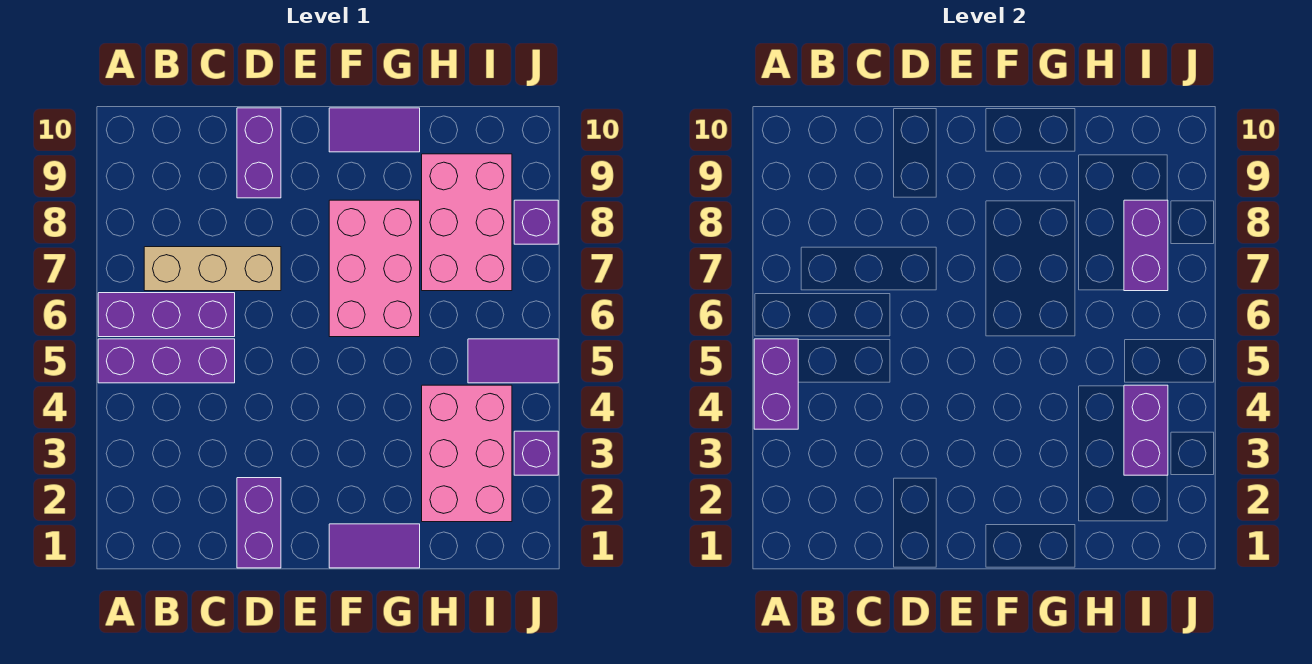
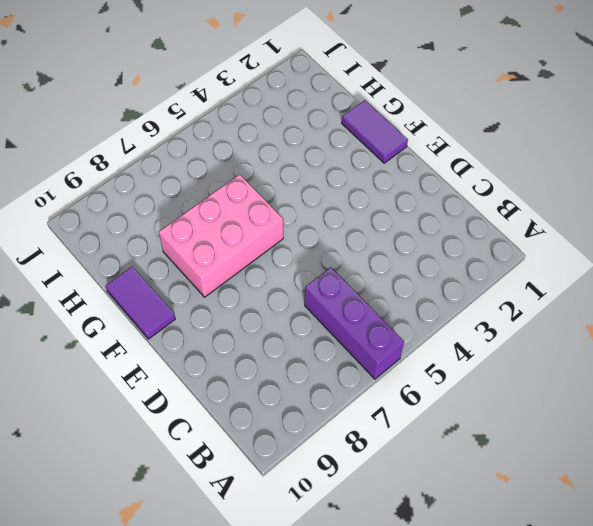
none -> purple brick A5:C5 level 1
none -> tan brick B7:D7 level 1
none -> purple brick D1:D2 level 1

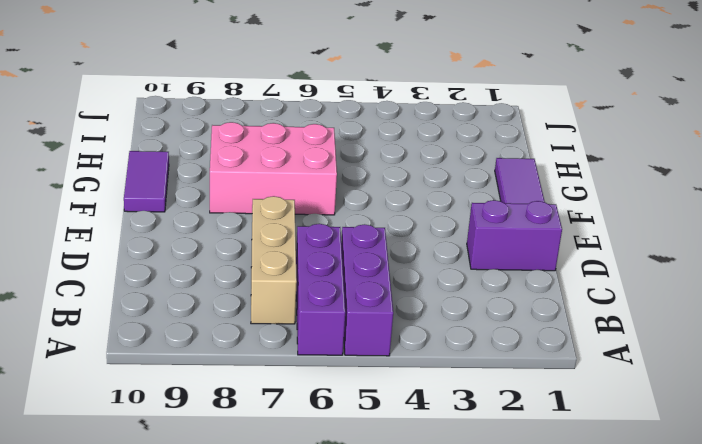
none -> purple brick D9:D10 level 1
none -> pink brick H2:I4 level 1
none -> pink brick H7:I9 level 1

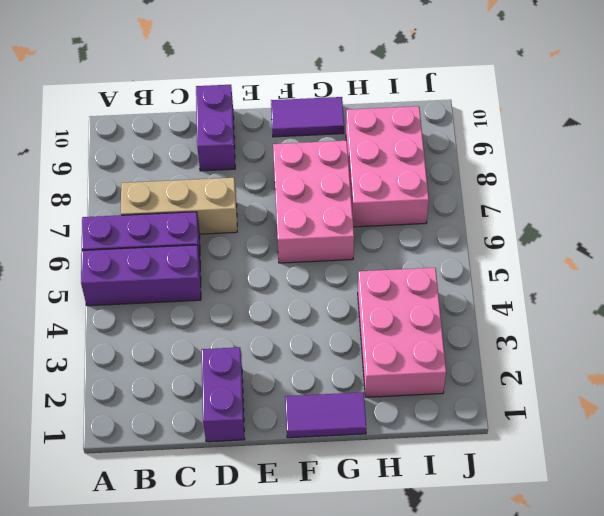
none -> purple tile I5:J5 level 1
none -> purple brick J3 level 1
none -> purple brick J8 level 1

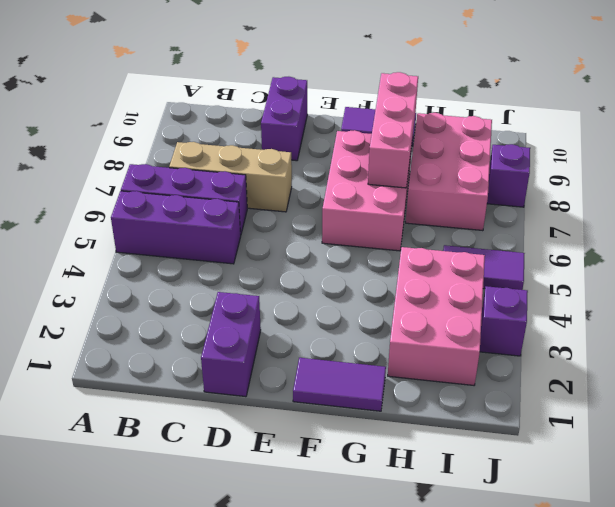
pink brick G7:G9 level 2 -> none
none -> purple brick A4:A5 level 2
none -> purple brick I3:I4 level 2
none -> purple brick I7:I8 level 2

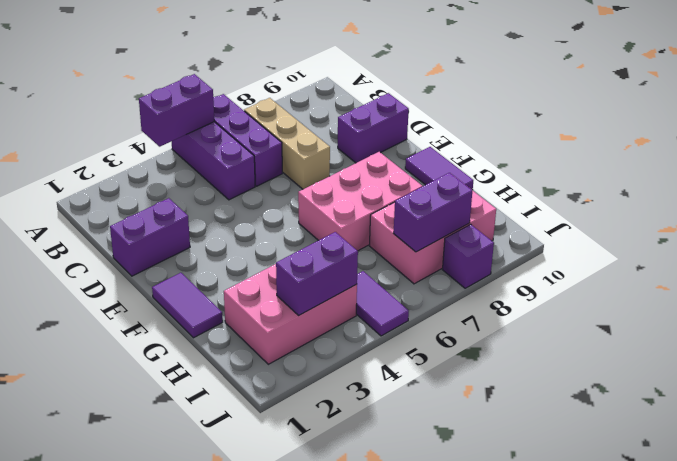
none -> purple brick J3 level 1

